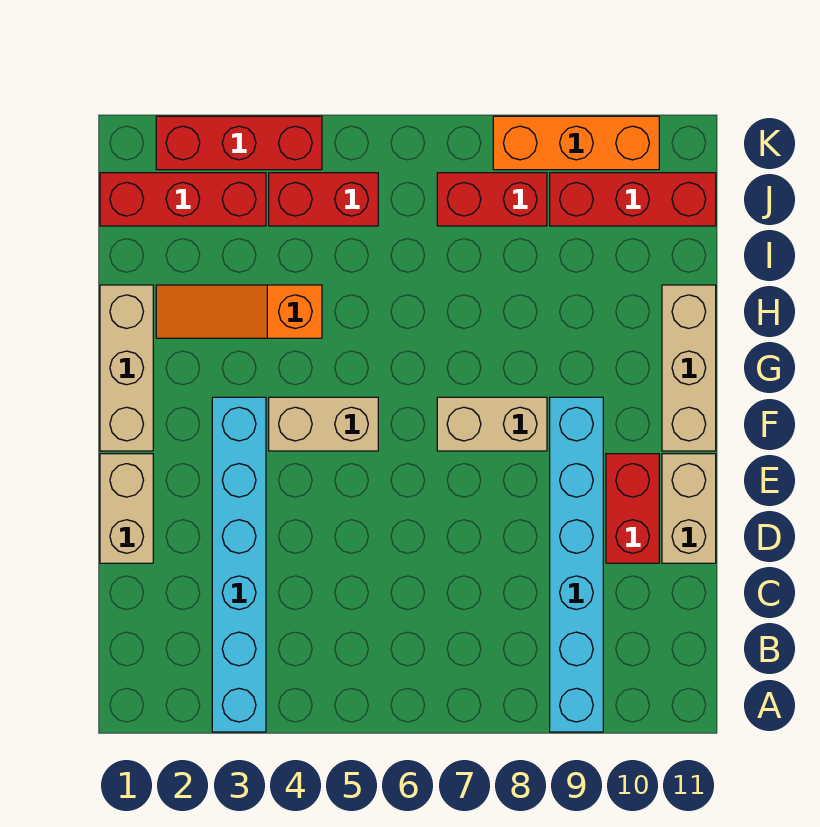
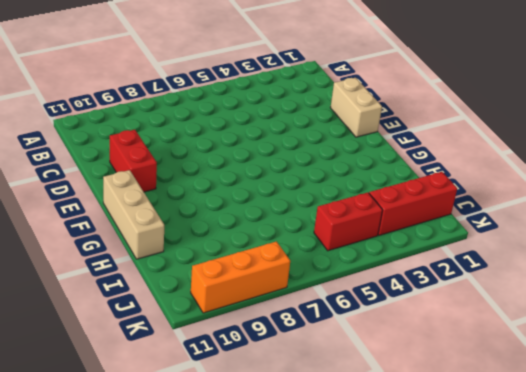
none -> cyan brick A3:F3 level 1
none -> cyan brick A9:F9 level 1
none -> tan brick D11:E11 level 1

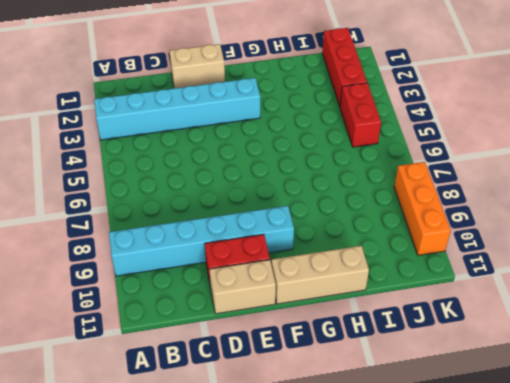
none -> tan brick F1:H1 level 1
none -> tan brick F4:F5 level 1
none -> tan brick F7:F8 level 1

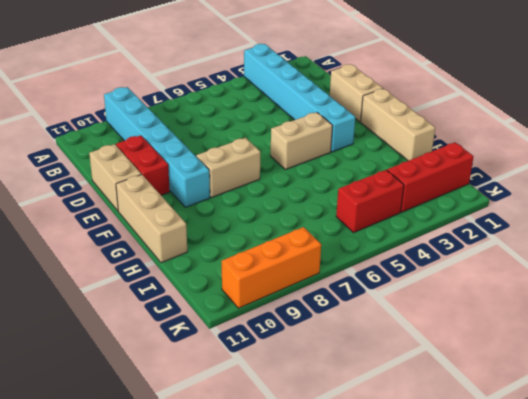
none -> orange slope H2:H4 level 1 top 4
none -> red brick J7:J8 level 1
none -> red brick J9:J11 level 1

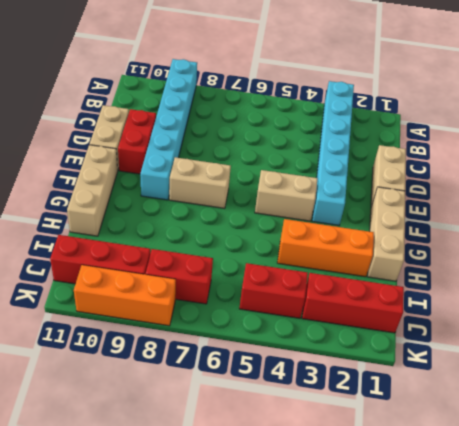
orange brick H2:H4 level 1 -> orange slope H2:H4 level 1 top 4
none -> red brick K2:K4 level 1

